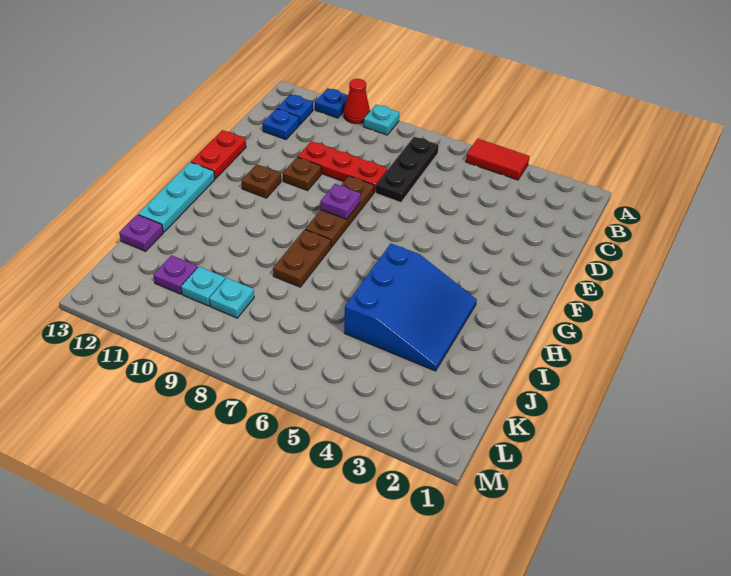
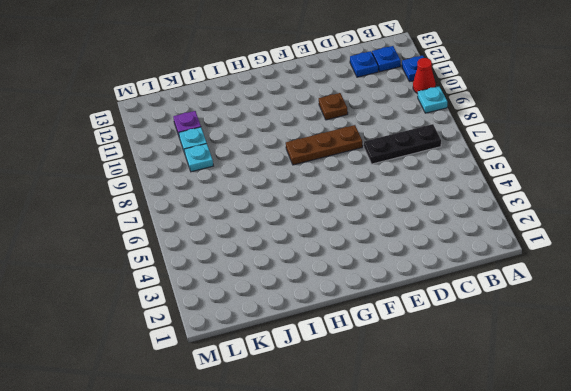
none -> red tile A4:A5 level 1
none -> red plate D8:D10 level 1
none -> red plate E13:F13 level 1

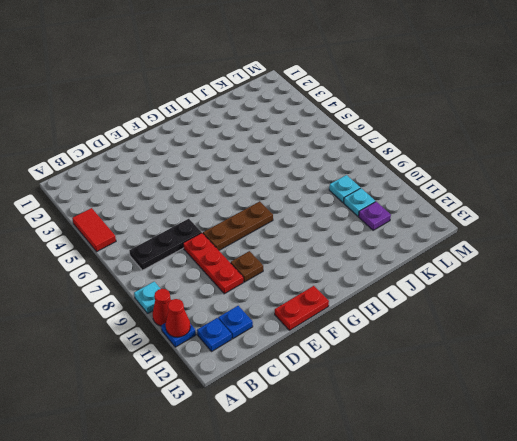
red cone A11 level 2 -> none
none -> brown plate F11 level 1
none -> cyan plate G13:I13 level 1
none -> blue slope H3:J5 level 1 top 5

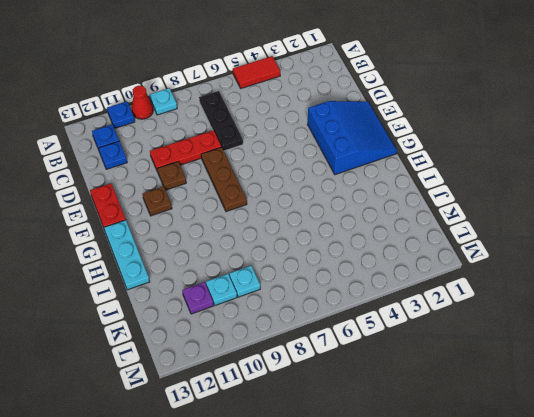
blue slope E1:G3 level 1 top 3 -> blue slope H3:J5 level 1 top 5
none -> brown plate H8:I8 level 1
none -> purple plate J13 level 1
none -> purple plate F8 level 2

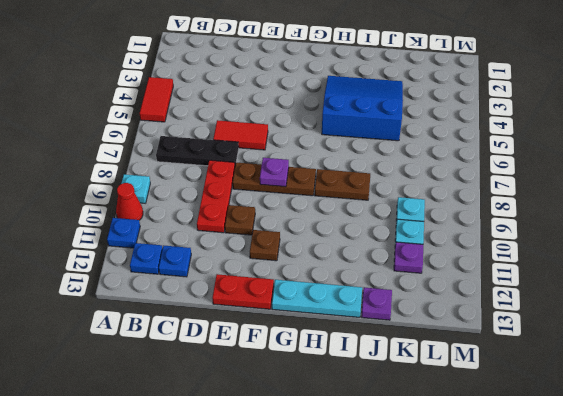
red tile D6:E6 level 1 -> none

